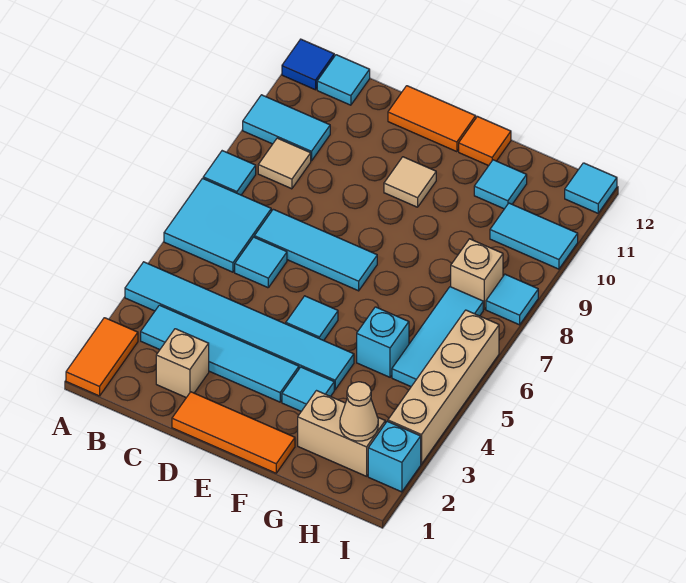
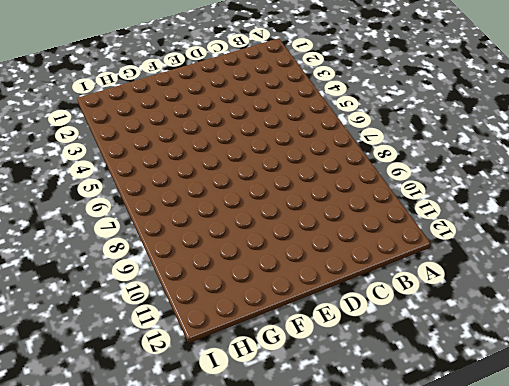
none -> orange tile A1:A2 level 1
none -> cyan tile A4:F4 level 1
none -> cyan tile A6:B7 level 1

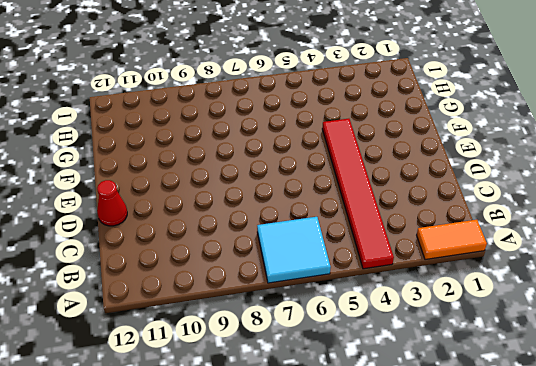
red tile A4:F4 level 1 -> cyan tile A4:F4 level 1
red cone D12 level 1 -> orange tile D12:E12 level 1
none -> cyan tile A8 level 1
none -> cyan tile A10:B10 level 1
none -> blue tile A12 level 1

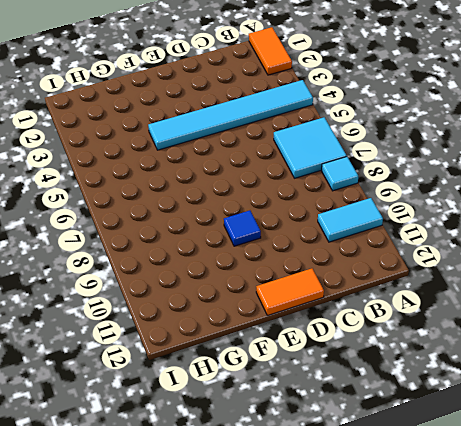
blue tile E9 level 1 -> blue tile A12 level 1
none -> cyan tile B3:E3 level 1
none -> tan tile B9 level 1
none -> cyan tile B12 level 1

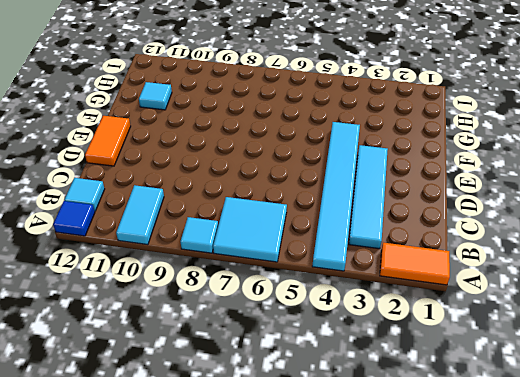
none -> tan tile B9 level 1
none -> tan brick C2 level 1
none -> cyan tile C6 level 1

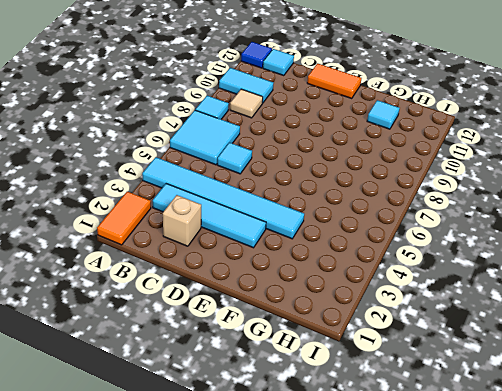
none -> cyan tile C7:E7 level 1
none -> orange tile D1:F1 level 1
none -> cyan tile E5 level 1

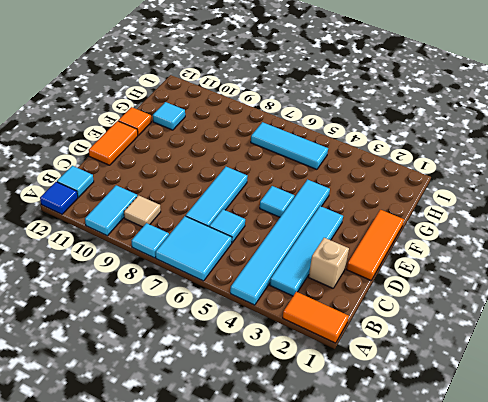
none -> tan tile E10 level 1
none -> cyan tile F3 level 1
none -> tan brick G2:H2 level 1

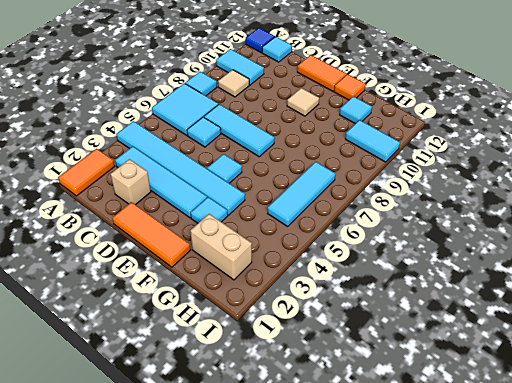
none -> cyan brick G5 level 1
none -> tan brick H8 level 1
none -> cyan brick I2 level 1

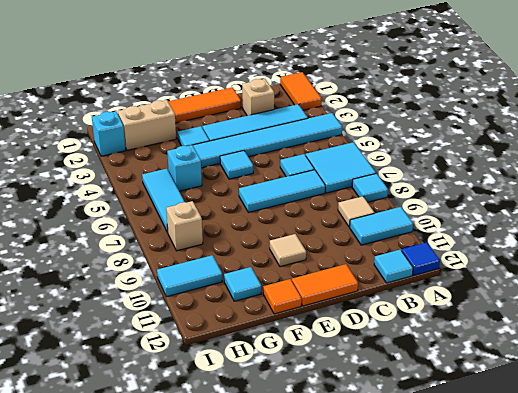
none -> tan brick I3:I6 level 1
none -> cyan tile I8 level 1
none -> cyan tile I12 level 1

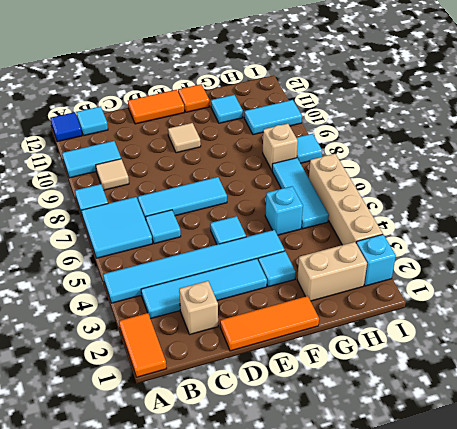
none -> cyan tile I12 level 1
none -> tan cone H2 level 2

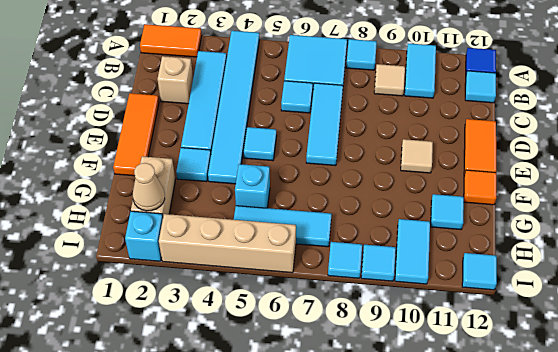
cyan tile I9 level 1 -> none
none -> tan brick H8 level 1

